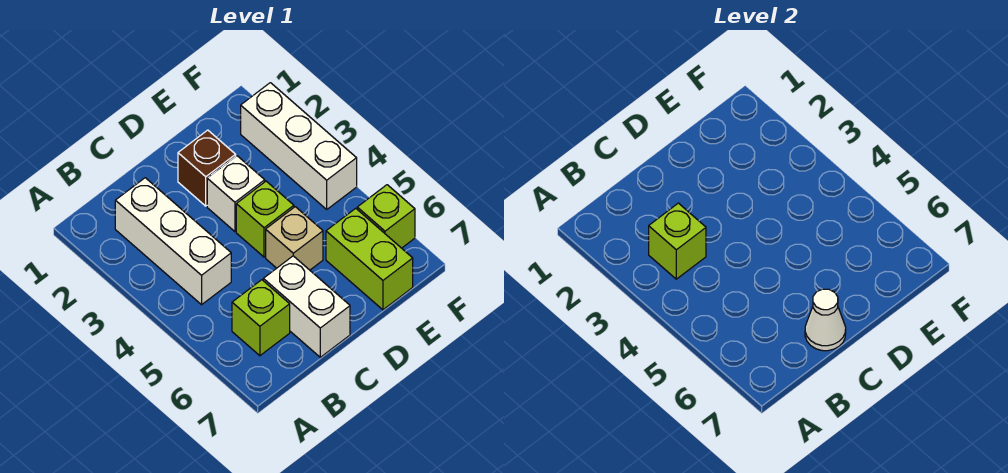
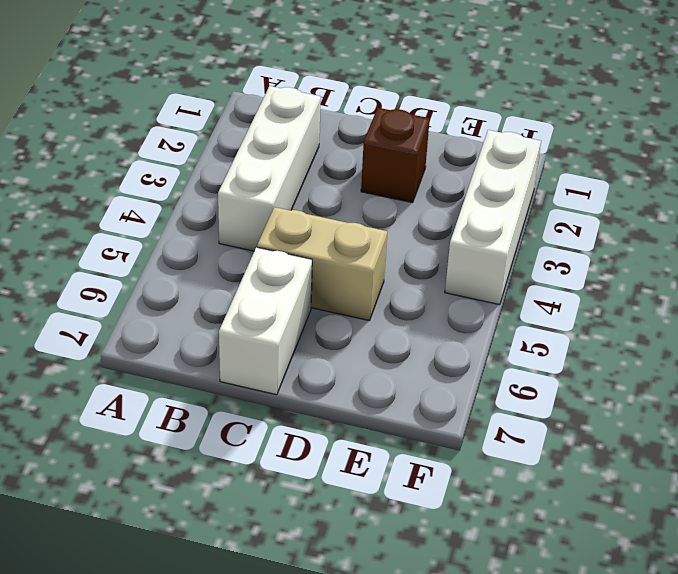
tan brick C5:D5 level 1 -> tan brick D5 level 1
none -> lime brick B6 level 1
none -> white brick D3 level 1
none -> lime brick D4 level 1

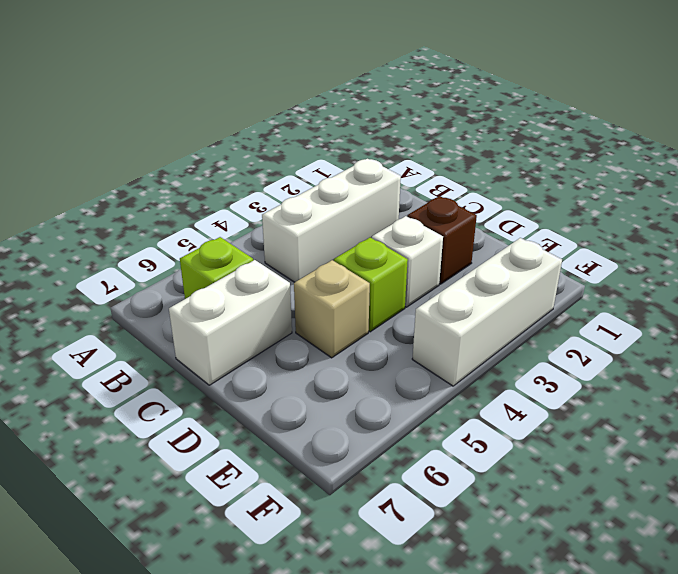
none -> lime brick E6:E7 level 1
none -> lime brick F6 level 1
none -> lime brick B3 level 2

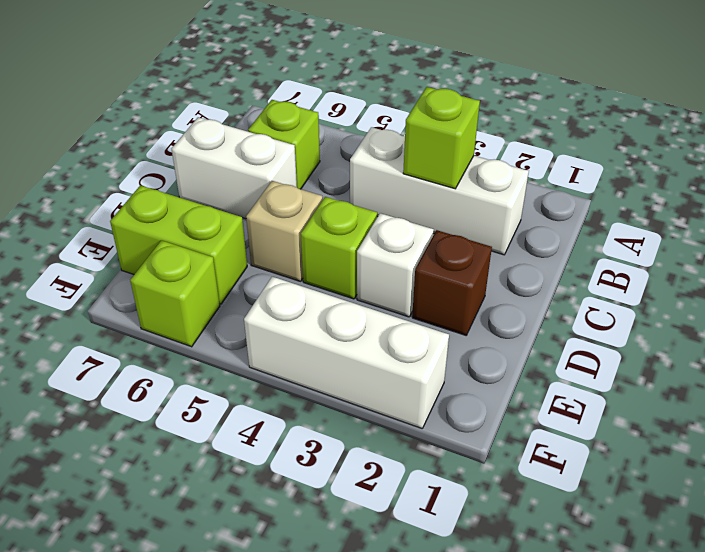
none -> white cone C7 level 2

